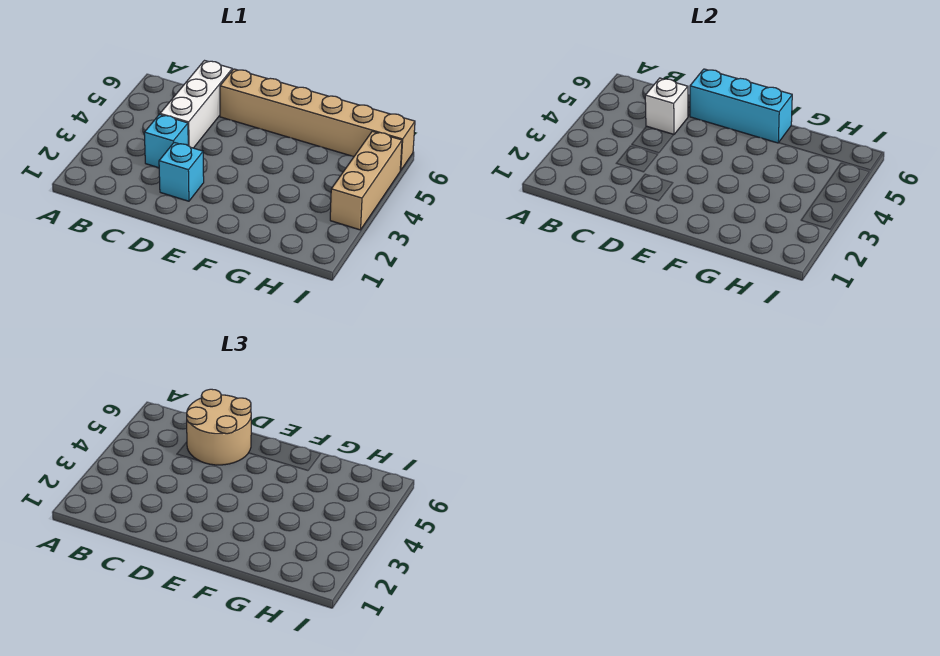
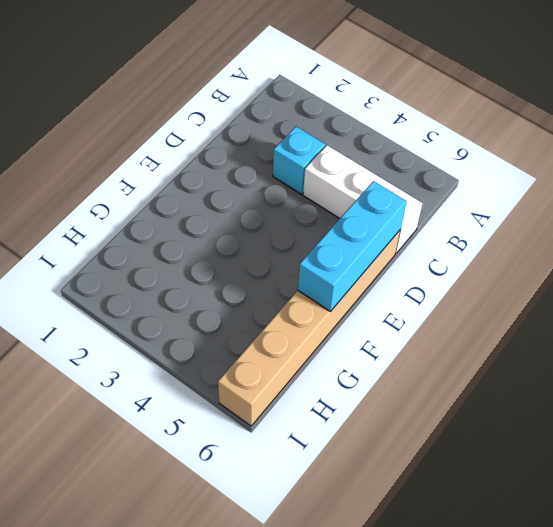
none -> cyan brick D2 level 1
none -> tan brick I3:I5 level 1

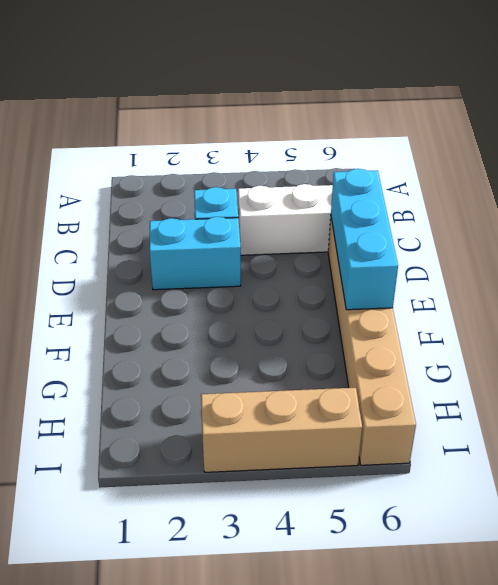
cyan brick D2:D3 level 1 -> cyan brick D2 level 1
none -> white brick C5 level 2
none -> tan round brick C5:D6 level 3

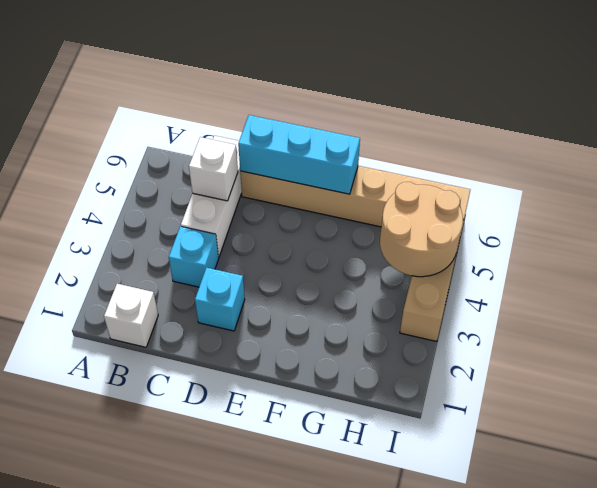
white brick B1 level 1 -> none
tan round brick H4:I5 level 2 -> tan round brick C5:D6 level 3

